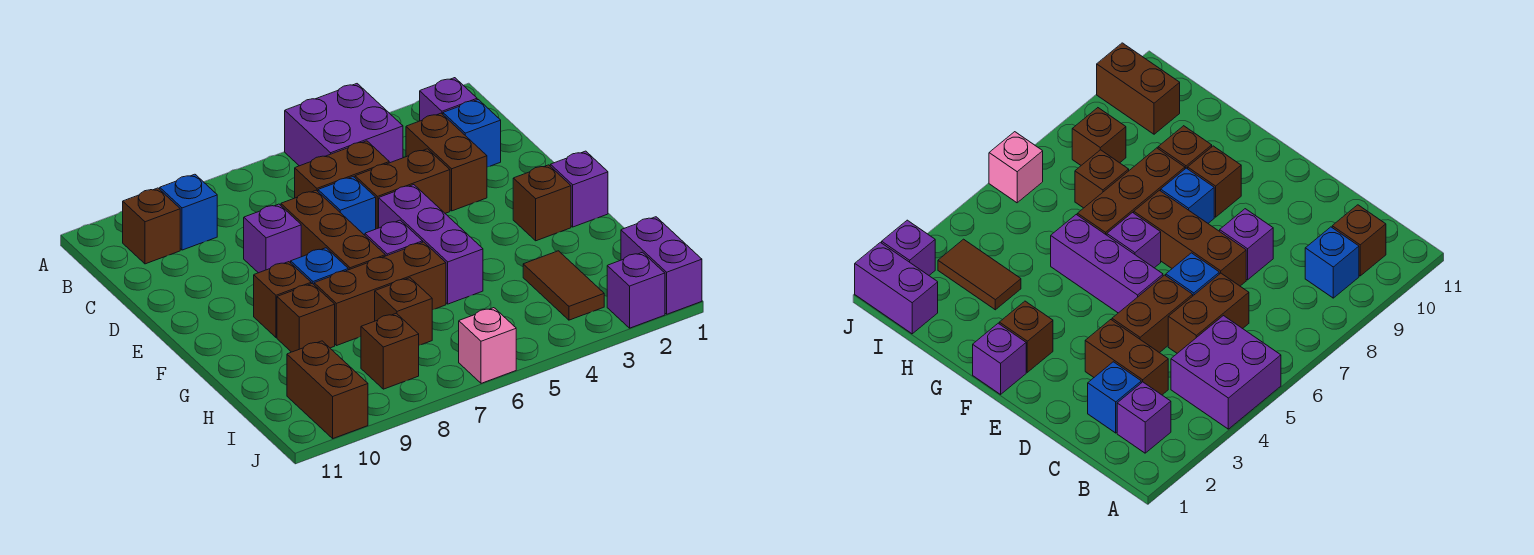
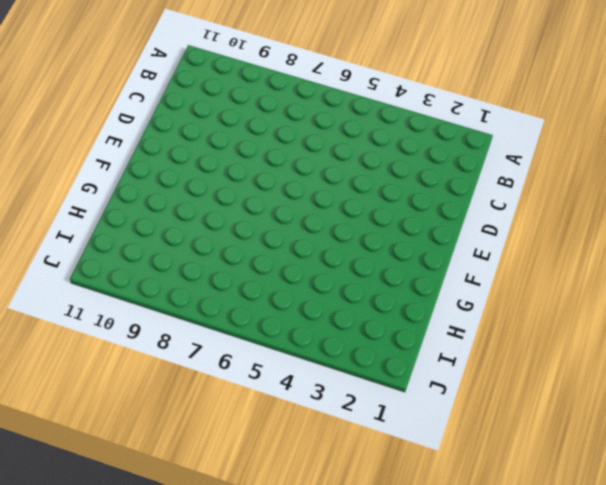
none -> purple brick A4:B5 level 1
none -> purple brick B2 level 1
none -> blue brick B9 level 1

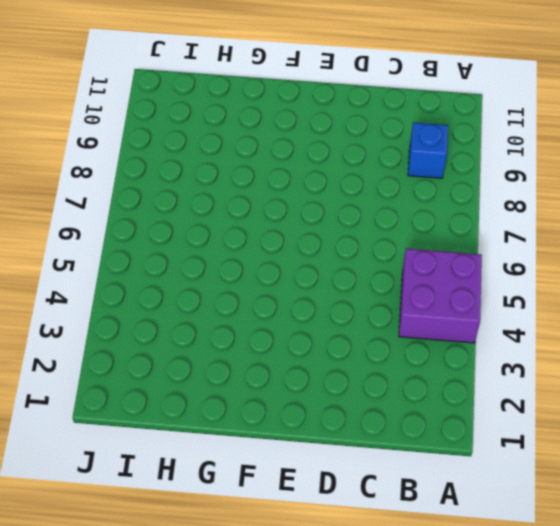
none -> purple brick B2 level 1
none -> brown brick B10 level 1
none -> blue brick C2 level 1

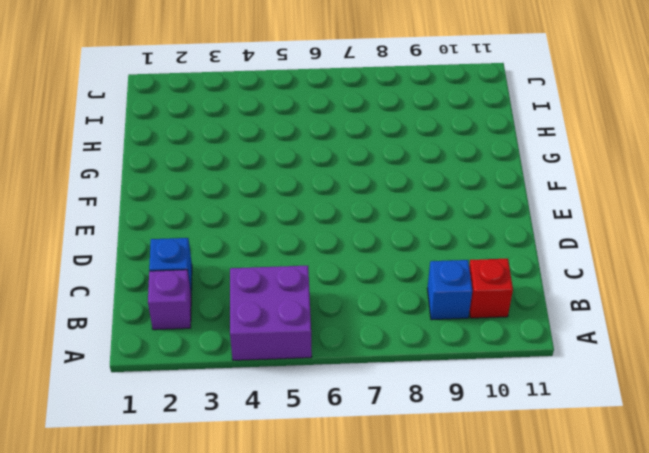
red brick B10 level 1 -> brown brick B10 level 1
none -> brown brick C3:D3 level 1
none -> brown brick C5:C6 level 1
none -> brown brick D4:D5 level 1

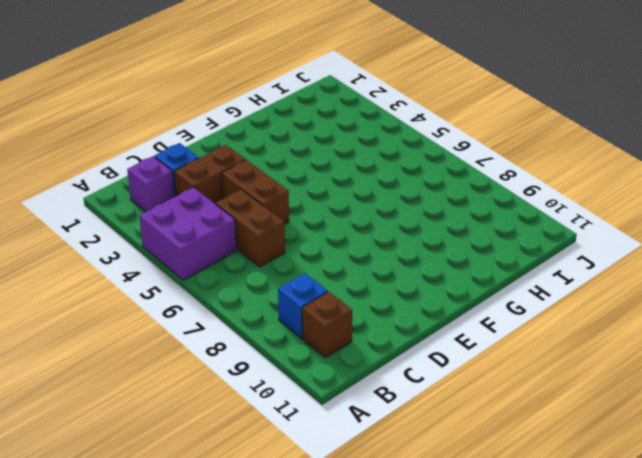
none -> blue brick D6 level 1
none -> brown brick D7:F7 level 1
none -> purple brick D8 level 1

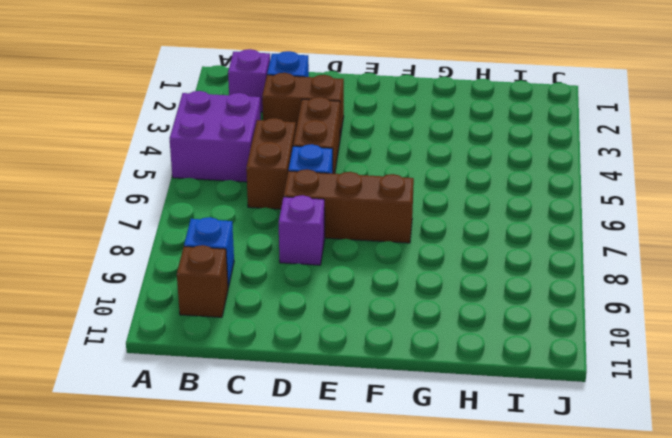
none -> purple brick E5:G5 level 1
none -> purple brick F1 level 1
none -> brown brick F2 level 1

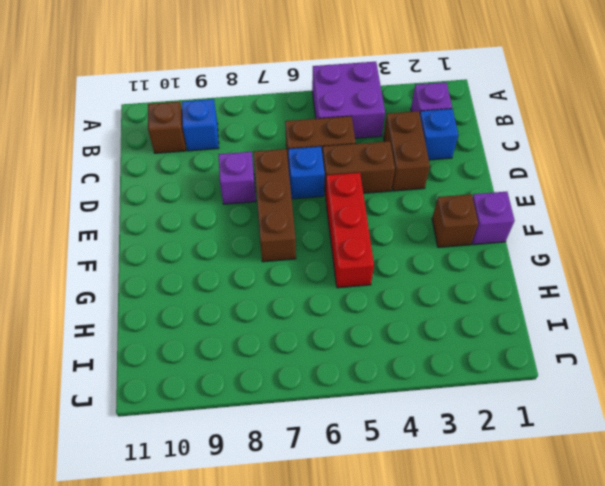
red brick E5:G5 level 1 -> purple brick E5:G5 level 1
none -> purple brick F6 level 1
none -> blue brick F8 level 1
none -> brown brick F9 level 1

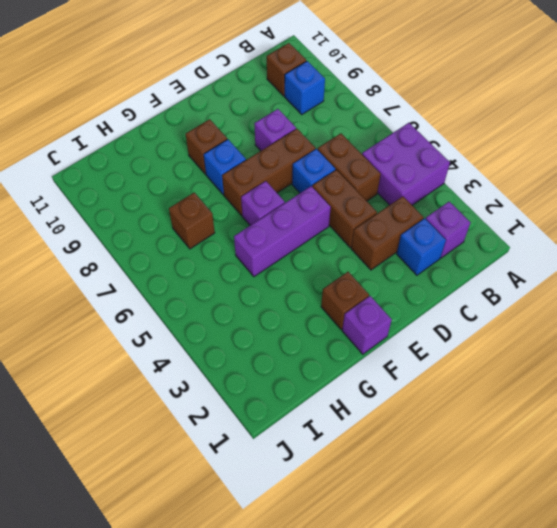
none -> brown brick G6:G8 level 1
none -> brown brick G9 level 1
none -> brown tile H3:I3 level 1

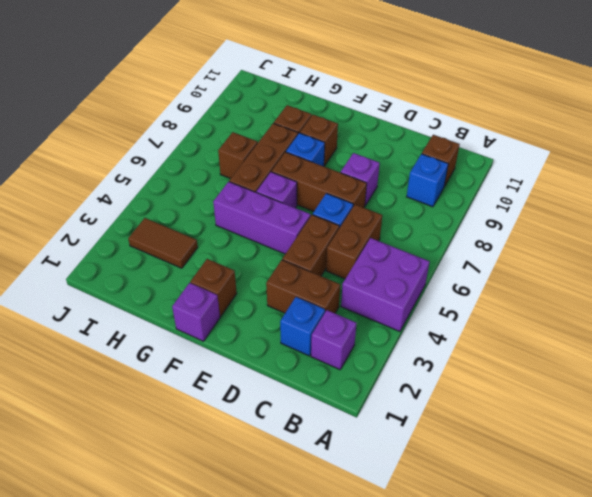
none -> purple brick I1:J1 level 1
none -> brown brick I8 level 1
none -> brown brick I10:J10 level 1

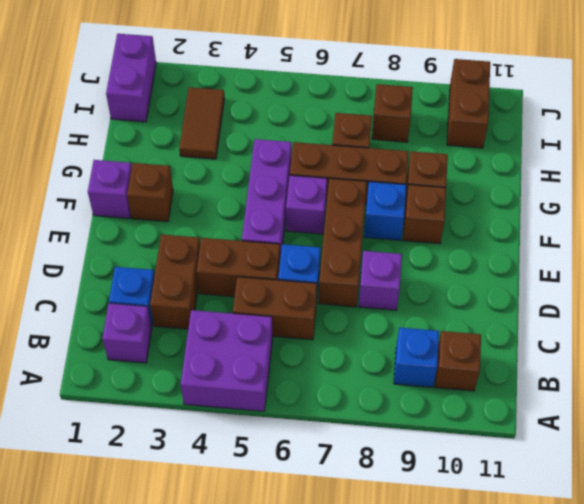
none -> purple brick J2 level 1
none -> pink brick J6 level 1

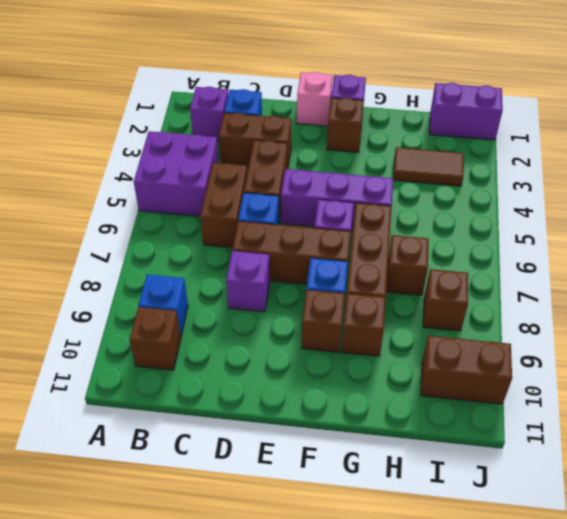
pink brick E1 level 1 -> pink brick J6 level 1
none -> purple brick J2 level 1

